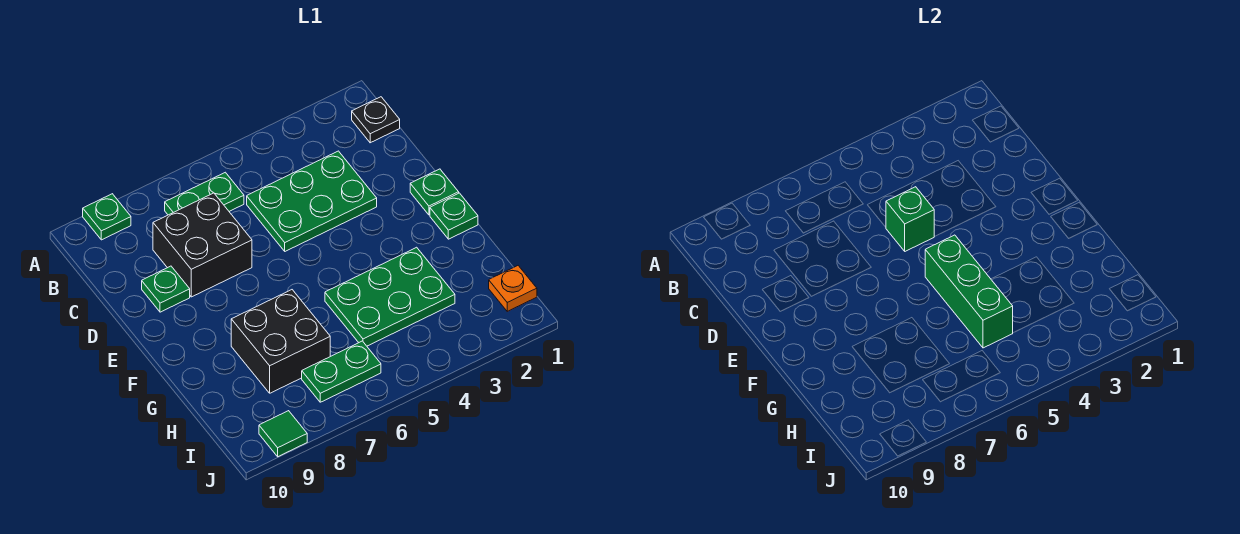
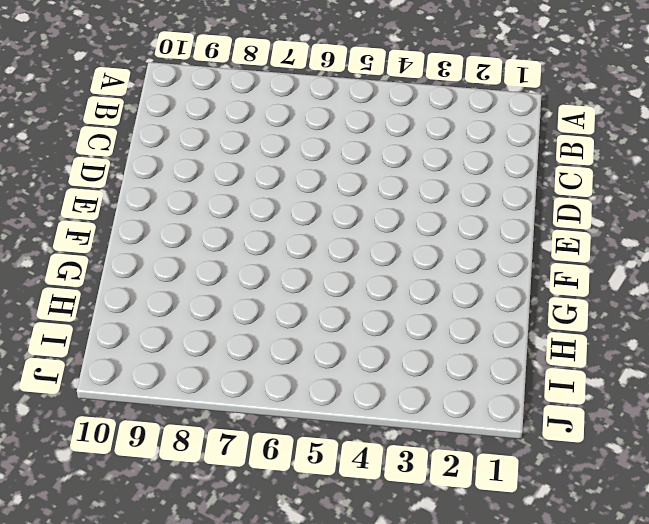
none -> green plate A9 level 1
none -> black plate B1 level 1
none -> green plate B6:B7 level 1

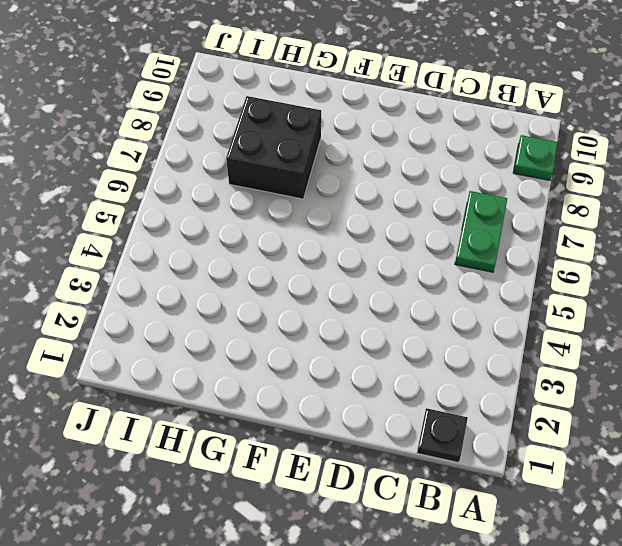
none -> green plate C3:D5 level 1
none -> black brick C7:D8 level 1
none -> green plate D9 level 1

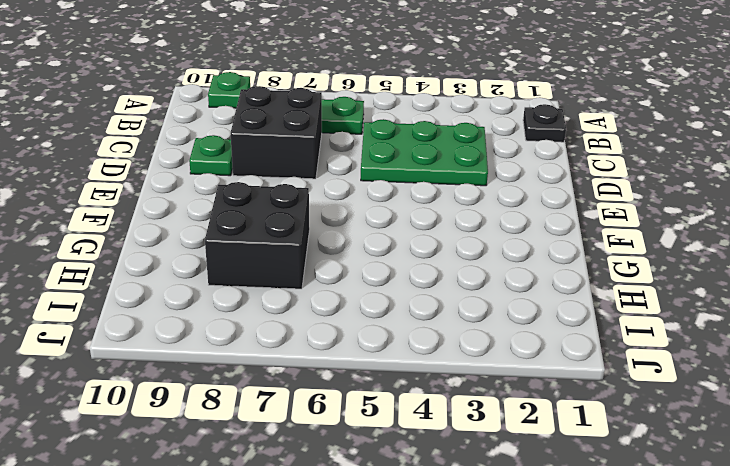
none -> green plate E1 level 1
none -> green plate F1 level 1
none -> green plate G3:H5 level 1

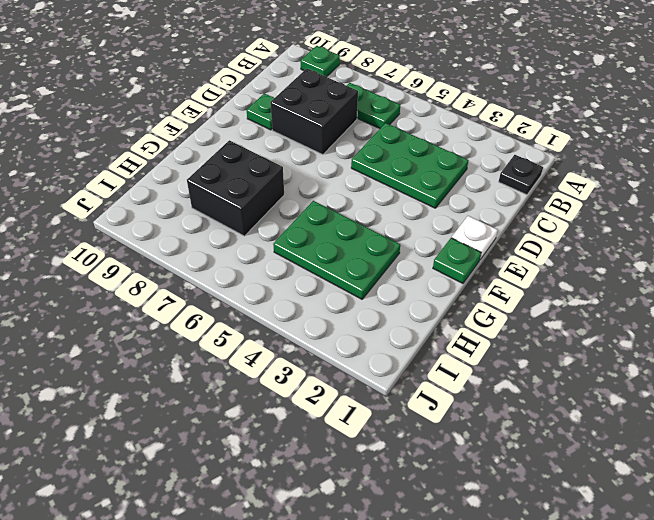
white plate E1 level 1 -> green plate E1 level 1
none -> orange plate I1 level 1
none -> green plate I6:I7 level 1
none -> green tile J9 level 1

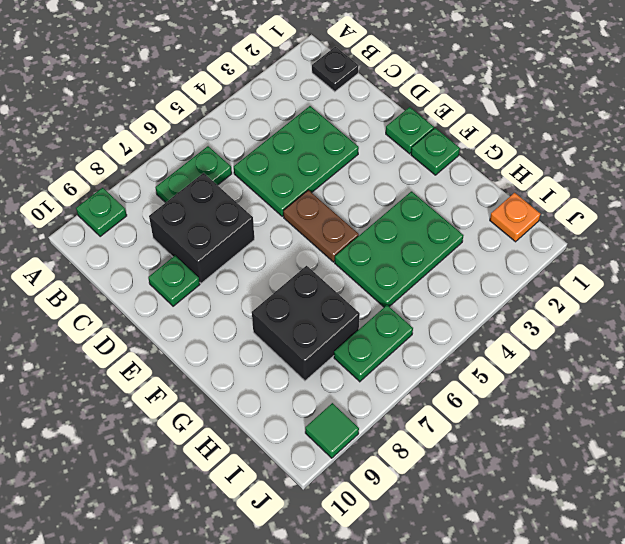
brown plate E5:F5 level 1 -> none
none -> green brick D5 level 2
none -> green brick F5:H5 level 2

